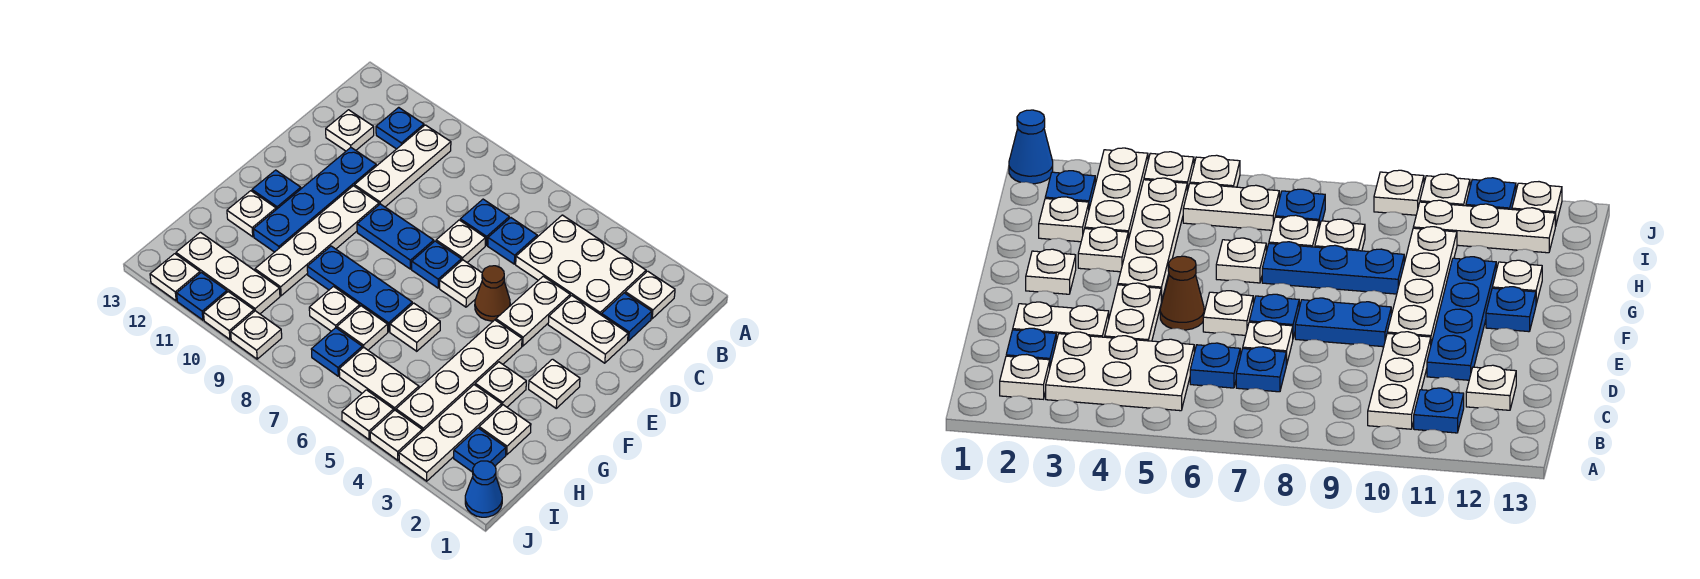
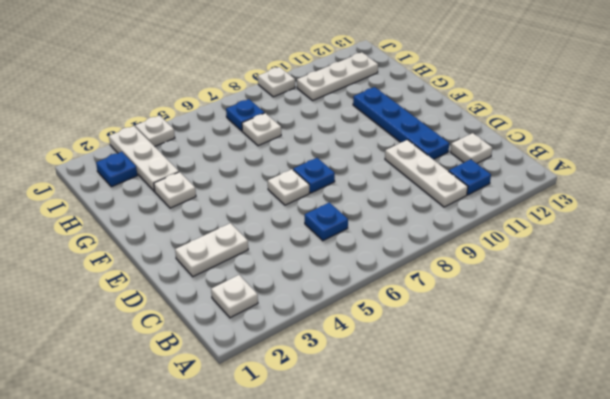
none -> white plate B3:C5 level 1
none -> blue plate C2 level 1
none -> blue plate C7 level 1
none -> white plate D4:E4 level 1

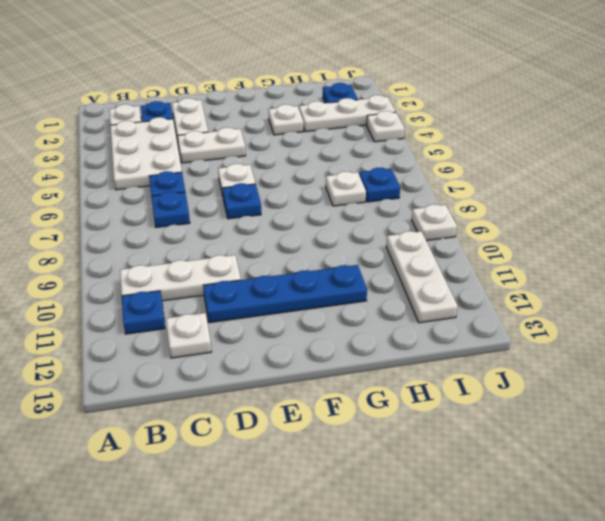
none -> white plate D7 level 1
none -> brown cone E5 level 1
none -> blue plate E8:E9 level 1
none -> white plate E10:H10 level 1

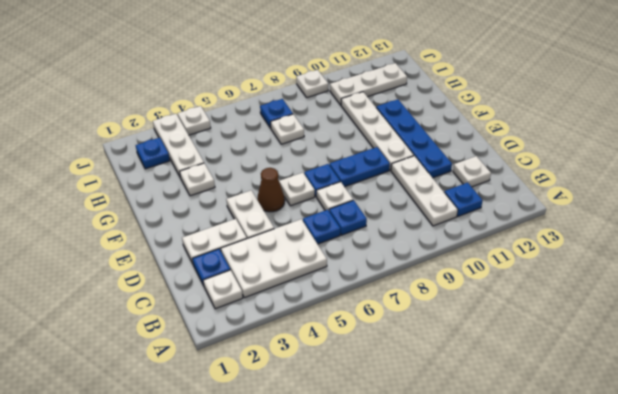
none -> white plate F2 level 1
none -> white plate F4:I4 level 1
none -> blue plate F12 level 1
none -> white plate G6 level 1

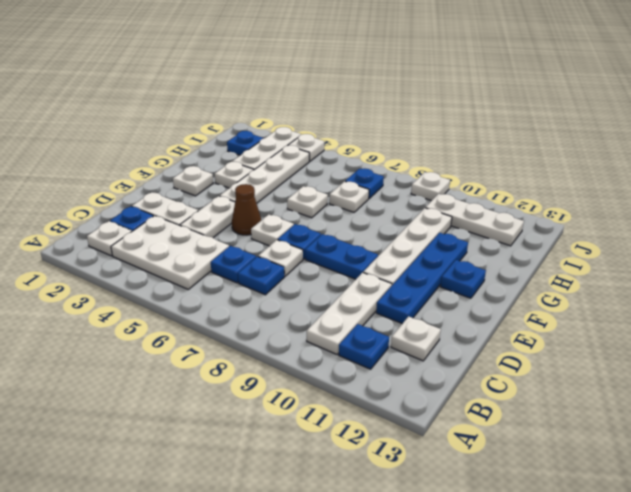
none -> blue plate G7:G9 level 1
none -> white plate G12 level 1
none -> white plate H2 level 1
none -> white plate H8 level 1

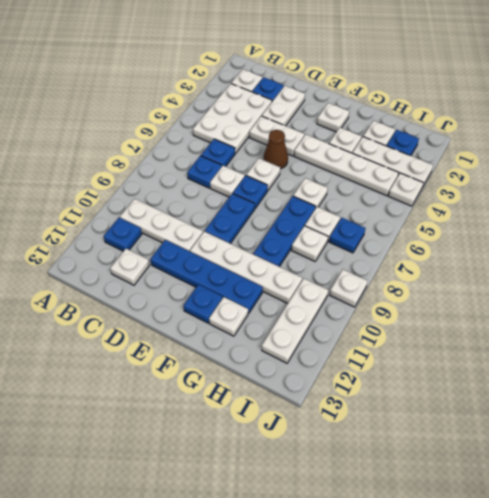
none -> white plate I5:I6 level 1
none -> blue cone J1 level 1
none -> white plate J5 level 1
none -> white plate J10 level 1

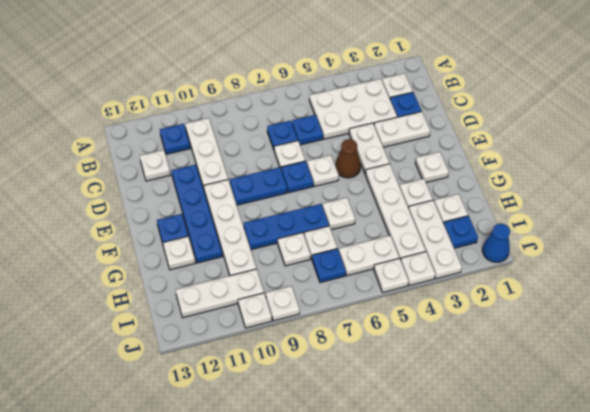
none -> blue plate J11 level 1
none -> white plate J12 level 1

